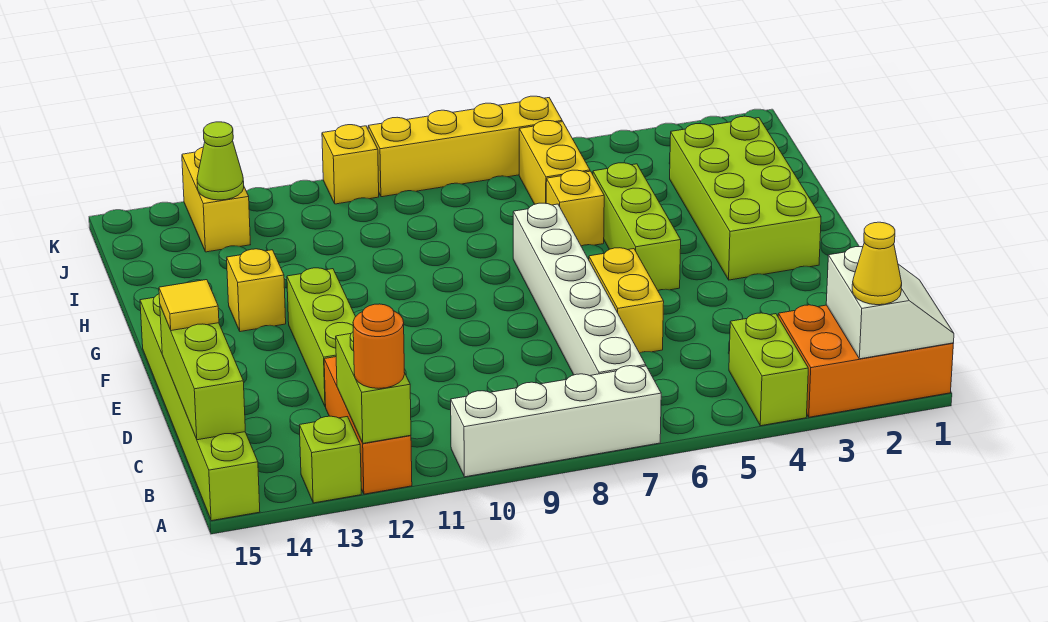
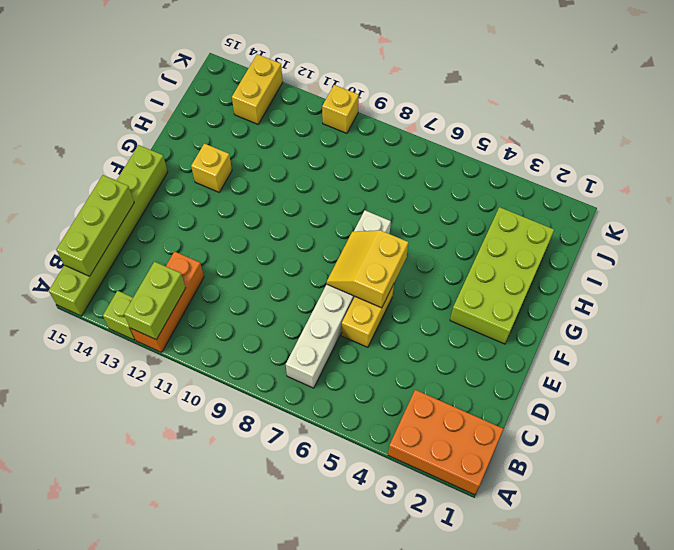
yellow slope E6:F7 level 2 top 6 -> none
none -> lime brick A4:B4 level 1
none -> white brick A7:A10 level 1
none -> lime brick D12:F12 level 1

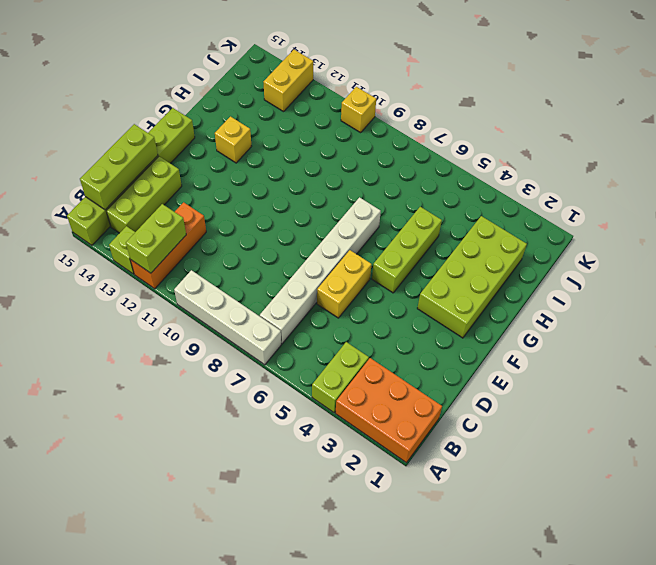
lime brick B14:D14 level 1 -> lime brick D12:F12 level 1
none -> yellow brick H6 level 1
none -> yellow brick I6:J6 level 1
none -> yellow brick K6:K9 level 1

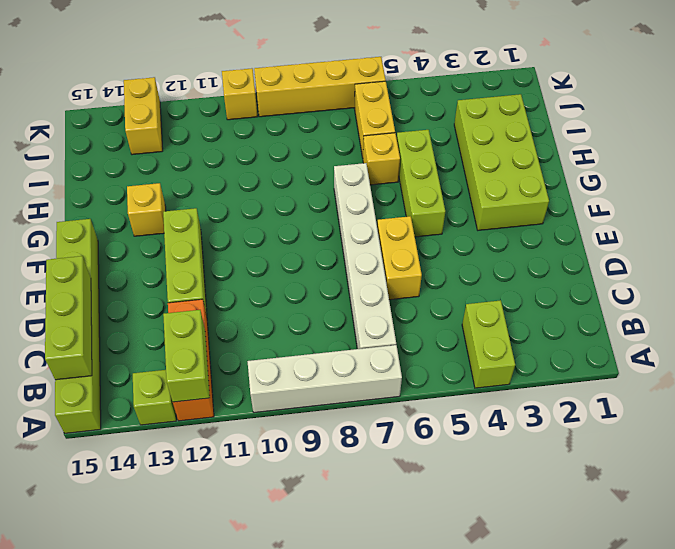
none -> orange brick A1:B3 level 1
none -> white slope A1:B2 level 2 top 2
none -> lime cone J13 level 2

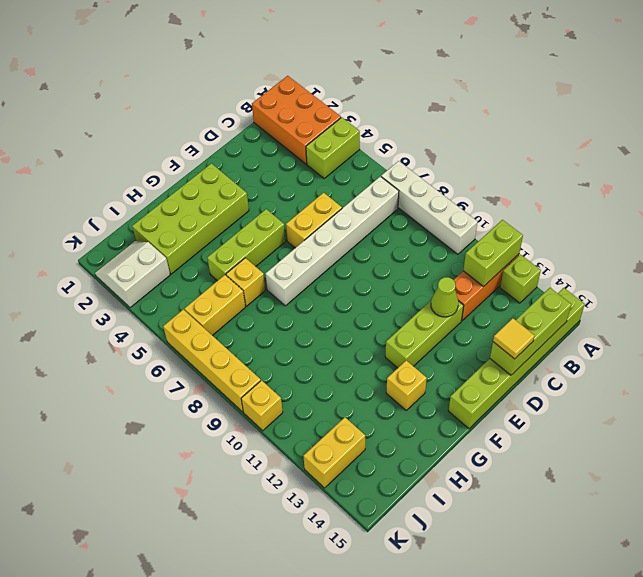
lime cone D12 level 2 -> lime cone J13 level 2
white slope J2:K3 level 1 top 3 -> white slope A1:B2 level 2 top 2
none -> yellow cone A2 level 3
none -> orange round brick A12 level 3

